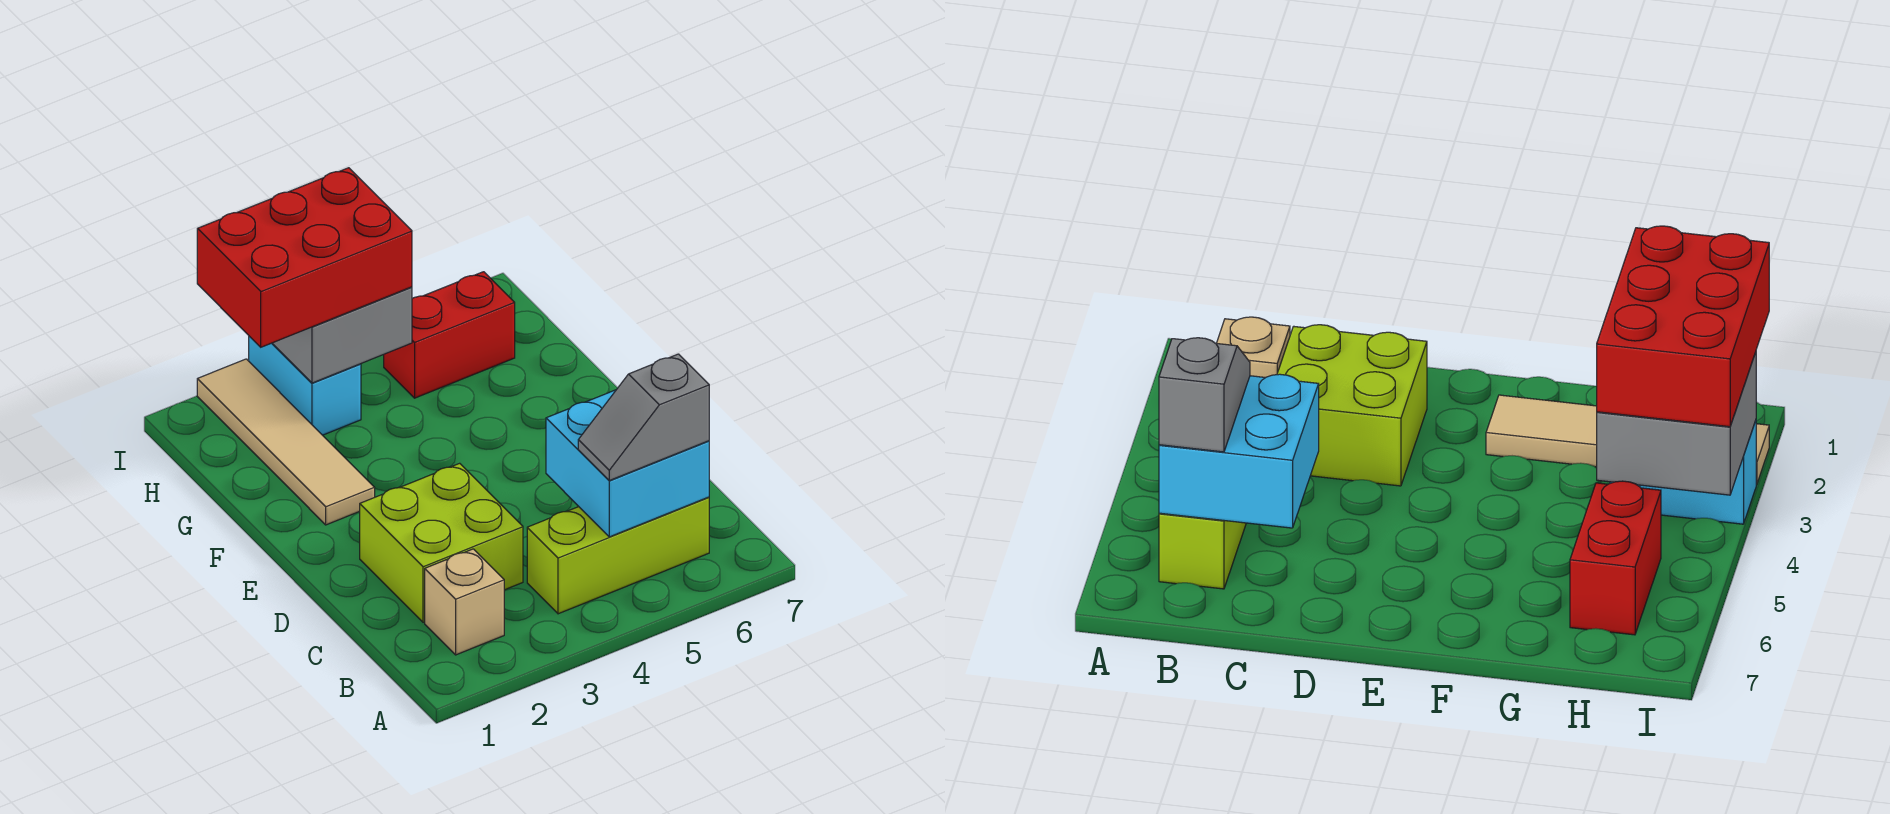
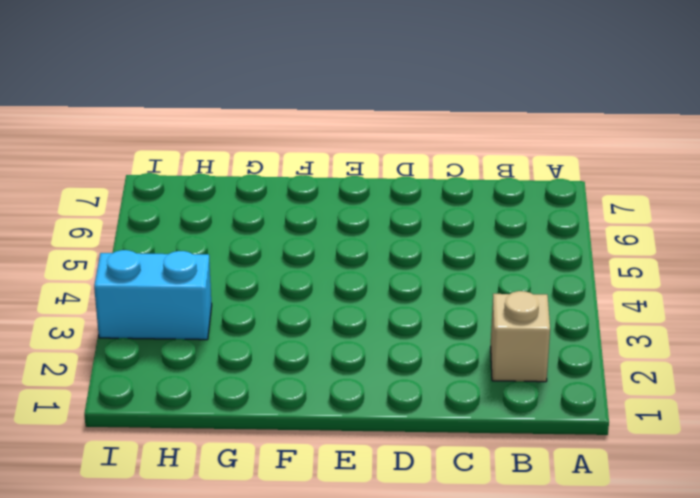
none -> lime brick B4:B6 level 1
none -> lime brick C2:D3 level 1

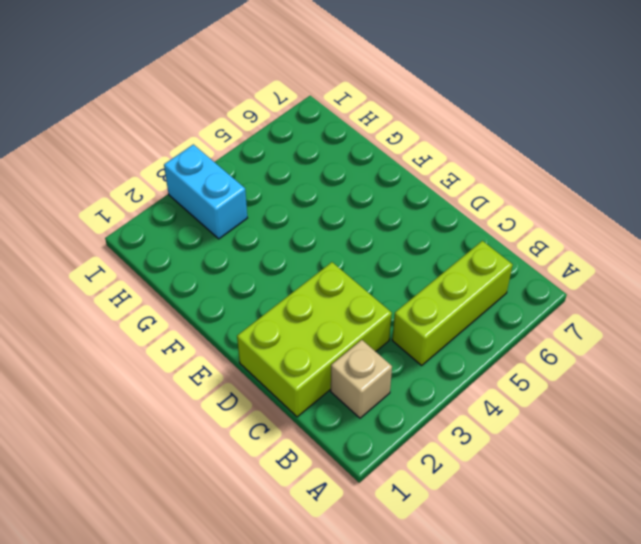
lime brick C1:D3 level 1 -> lime brick C2:D3 level 1
none -> tan tile F2:I2 level 1
none -> red brick H5:H6 level 1

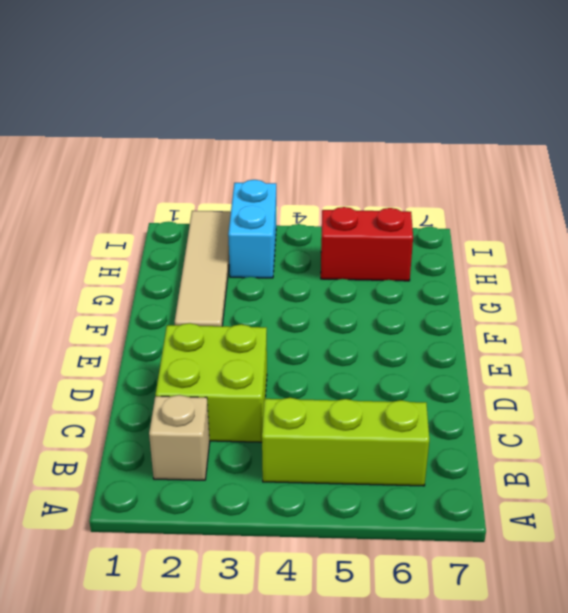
none -> cyan brick B5:C6 level 2
none -> grey brick H3:I4 level 2

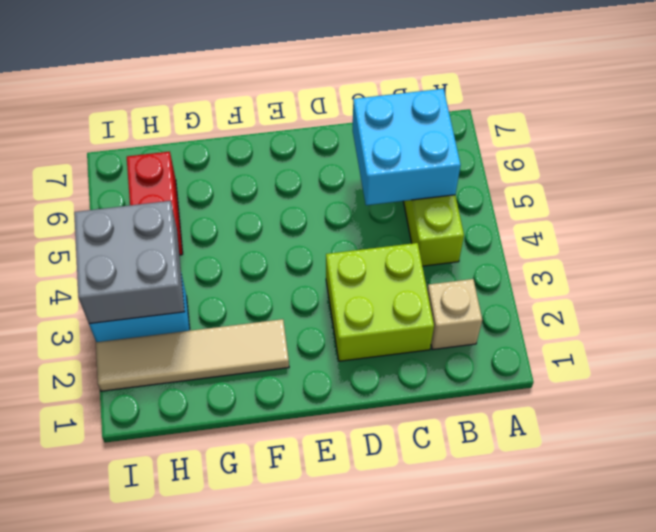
none -> grey slope B5:B6 level 3 top 6
none -> red brick H2:I4 level 3

